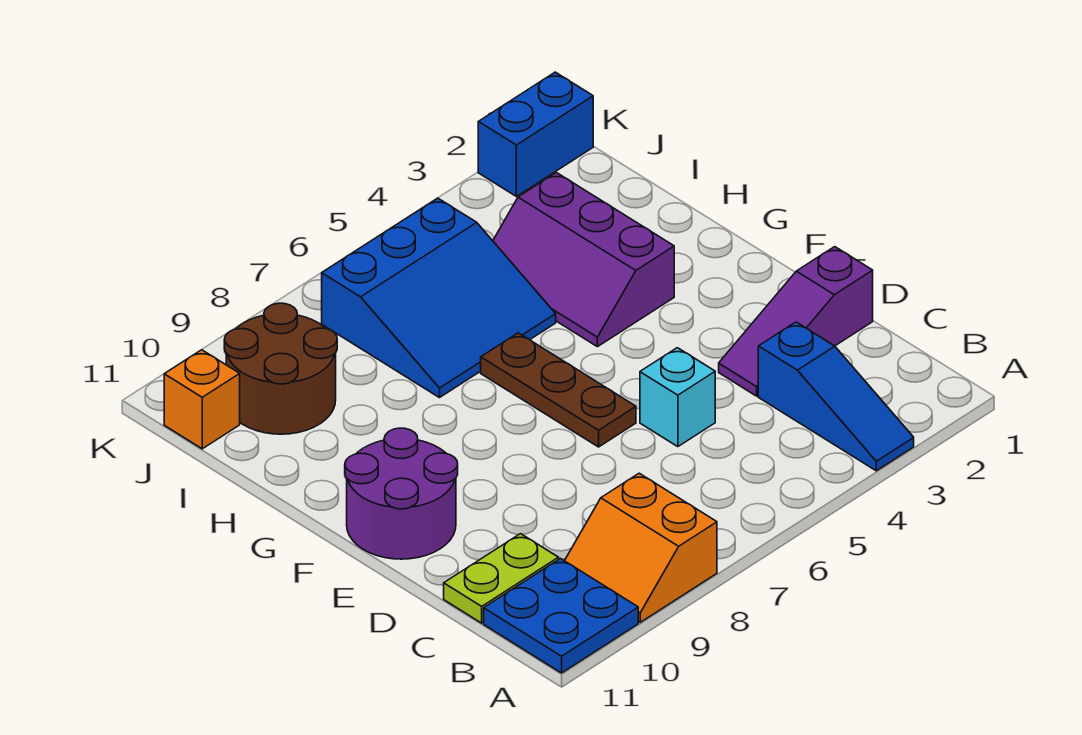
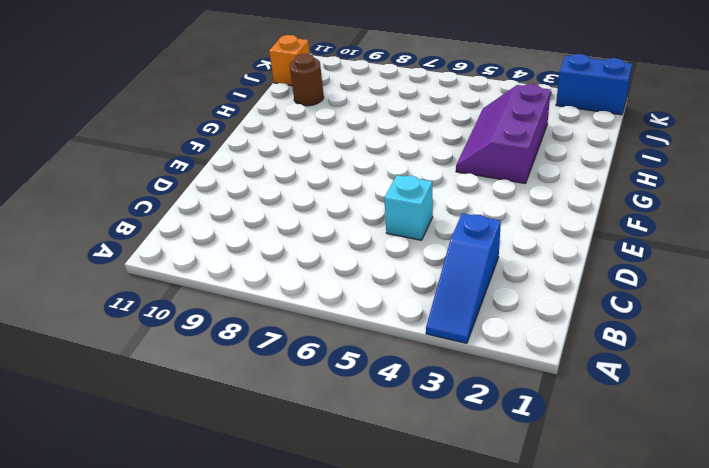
brown round brick I10 level 1 -> brown round brick I9:J10 level 1
none -> orange slope A8:B9 level 1 top 8
none -> blue plate A10:B11 level 1
none -> lime plate C10:C11 level 1

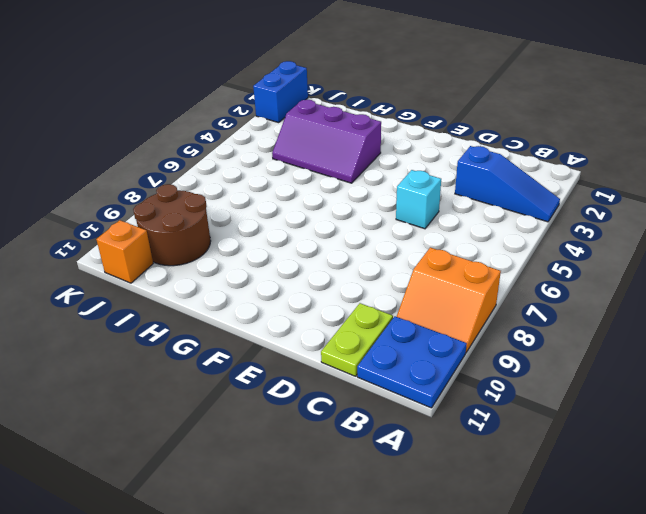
none -> purple slope D1:D3 level 1 top 1
none -> brown plate E6:G6 level 1
none -> purple round brick E10:F11 level 1

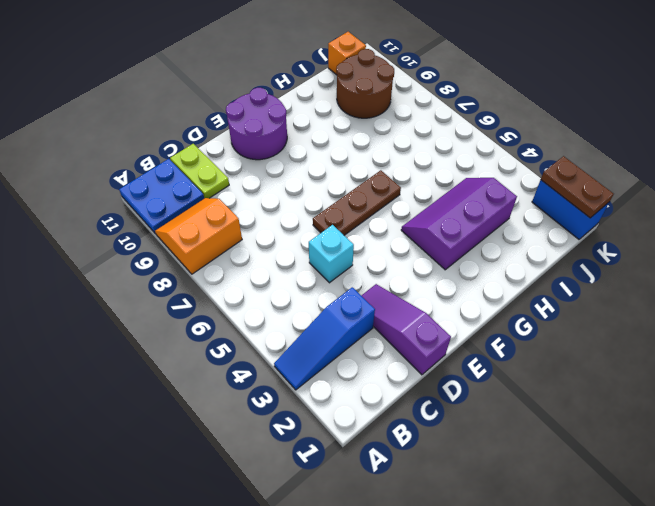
brown plate K1:K2 level 2 -> none
none -> blue slope H5:J7 level 1 top J

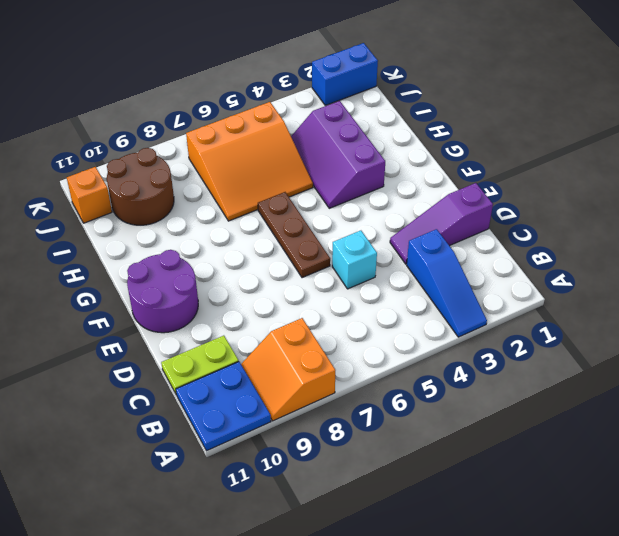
orange slope H5:J7 level 1 top J -> blue slope H5:J7 level 1 top J

